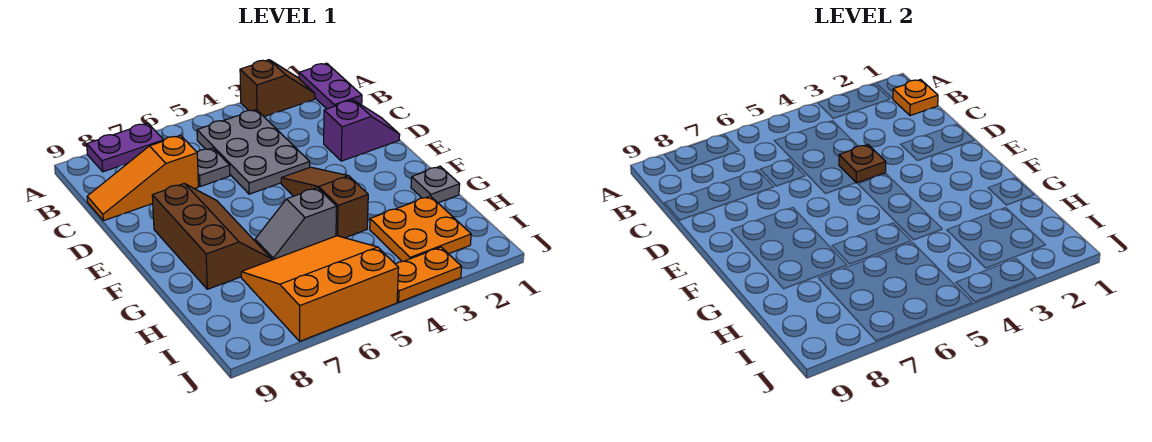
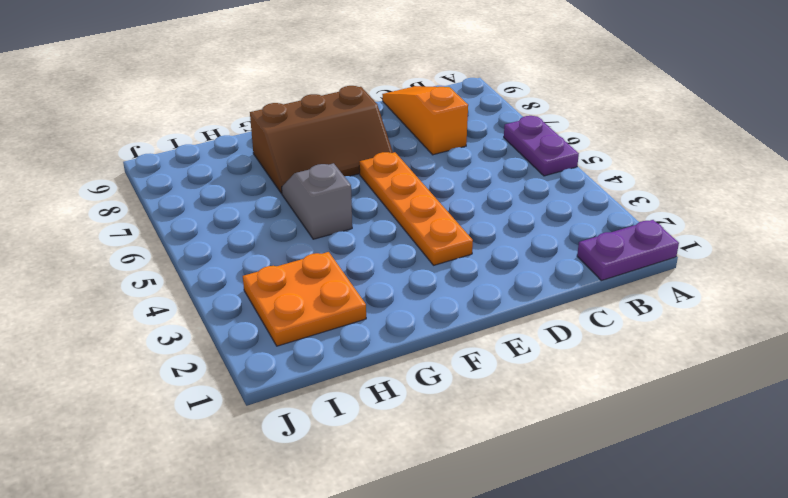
purple plate A5:A6 level 1 -> purple plate A7:A8 level 1
orange plate E3:E6 level 1 -> brown slope E4:G4 level 1 top G
none -> brown slope A2:A3 level 1 top 3
none -> grey plate B4:D5 level 1
none -> grey plate C6 level 1

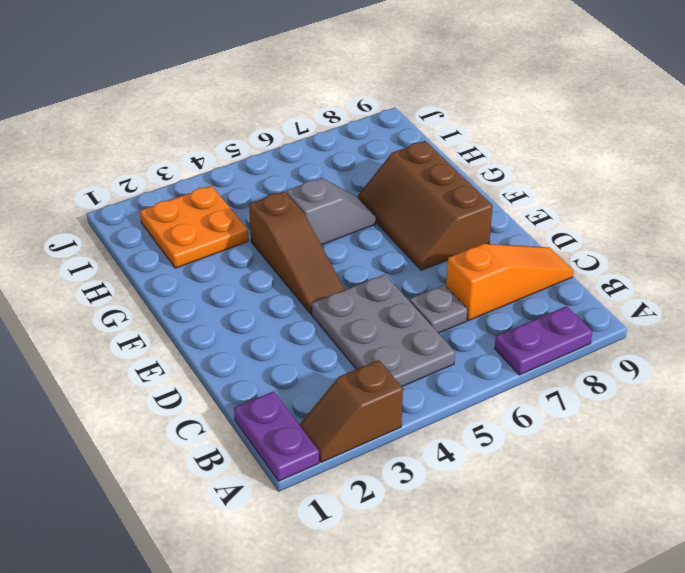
none -> purple slope D1:D2 level 1 top 2
none -> grey plate G1 level 1
none -> orange slope H5:J7 level 1 top J

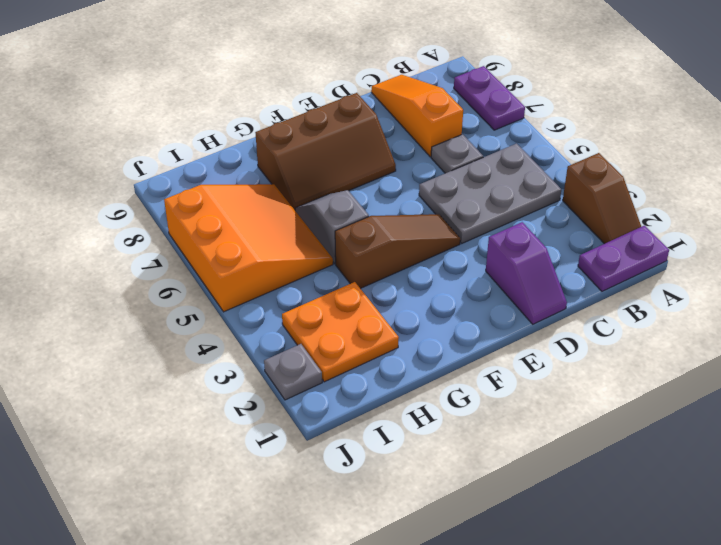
grey plate J2 level 1 -> grey plate G1 level 1
none -> orange plate J3:J4 level 1
none -> orange plate B1 level 2
none -> brown plate D4 level 2

